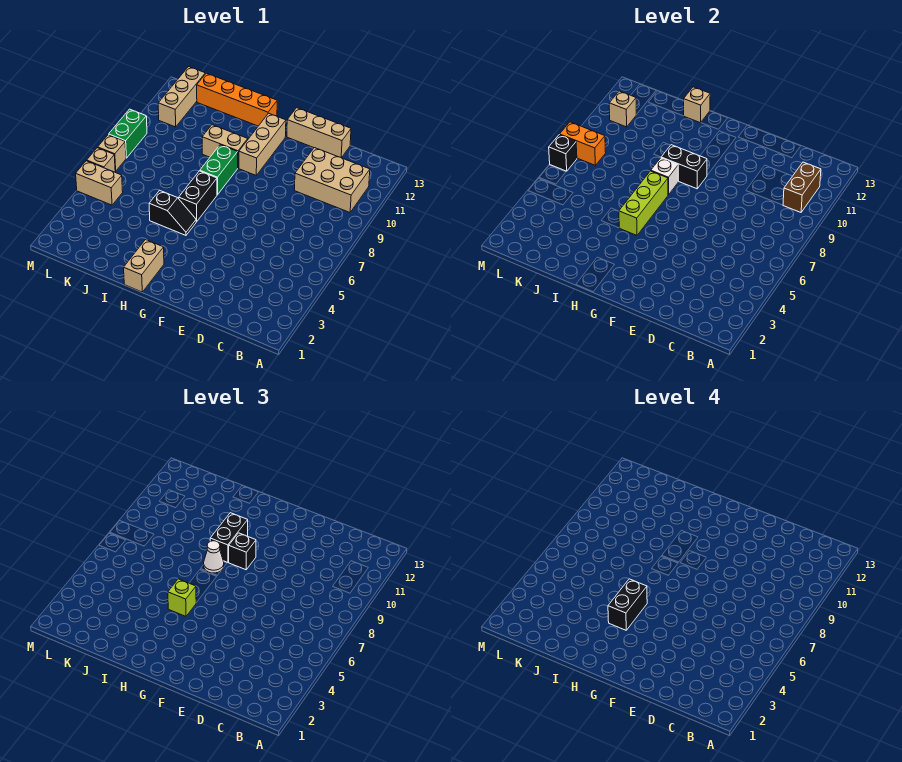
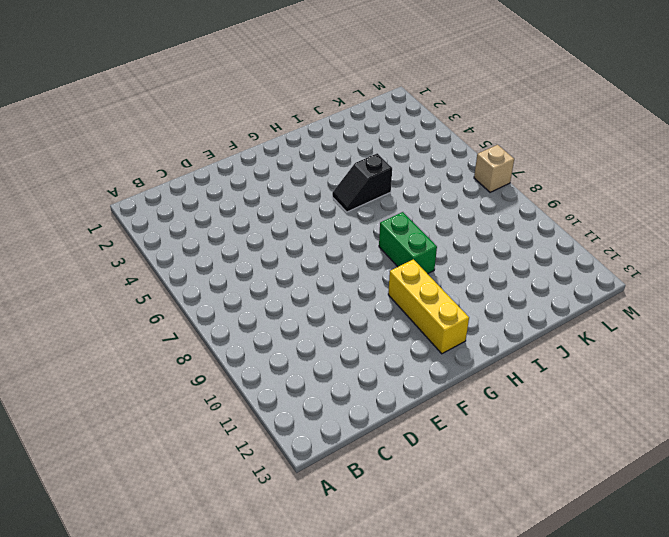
yellow brick G10:G12 level 1 -> tan brick G10:G12 level 1
none -> tan brick B10:D11 level 1
none -> tan brick D13:F13 level 1
none -> tan brick H1:H2 level 1

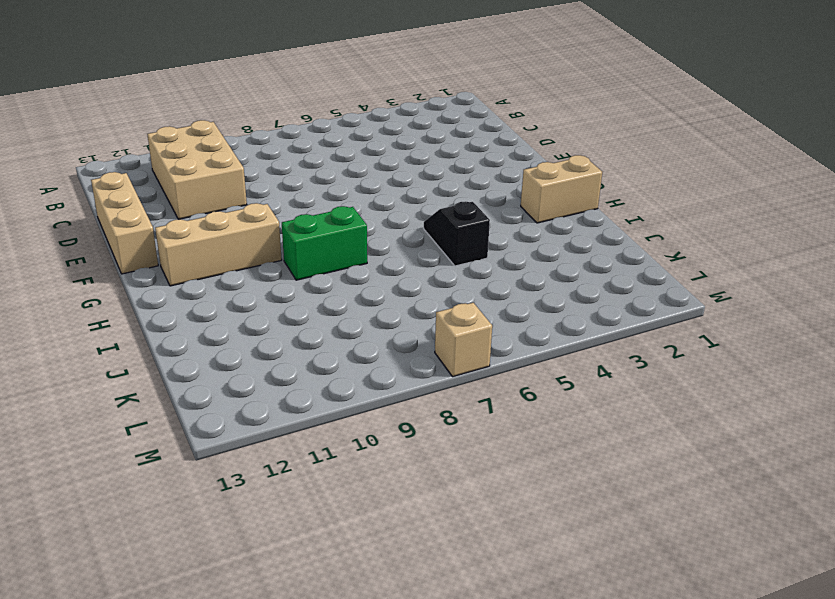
none -> black brick H6:H7 level 1
none -> tan brick H10:I10 level 1
none -> orange brick H13:K13 level 1

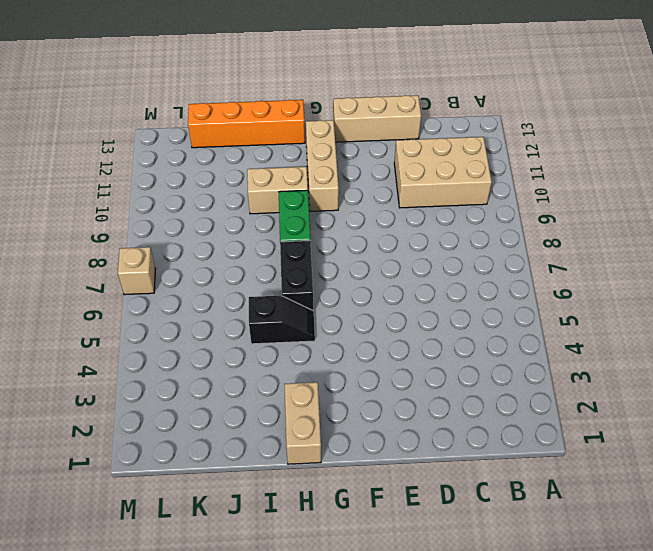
none -> tan brick L5:M5 level 1
none -> tan brick L11:L13 level 1
none -> tan brick M6 level 1

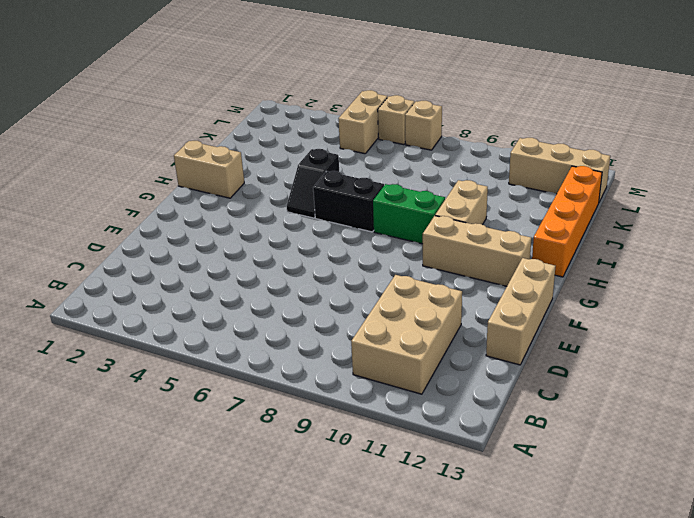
none -> green brick M8:M9 level 1
none -> brown brick B10:B11 level 2
none -> black brick G9:H9 level 2

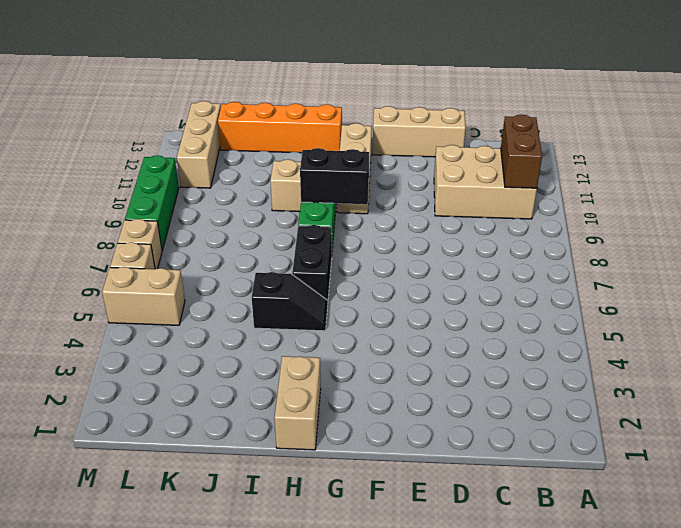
green brick M8:M10 level 1 -> green brick M8:M9 level 1
none -> lime brick H5:H7 level 2
none -> white brick H8 level 2
none -> tan brick I13 level 2

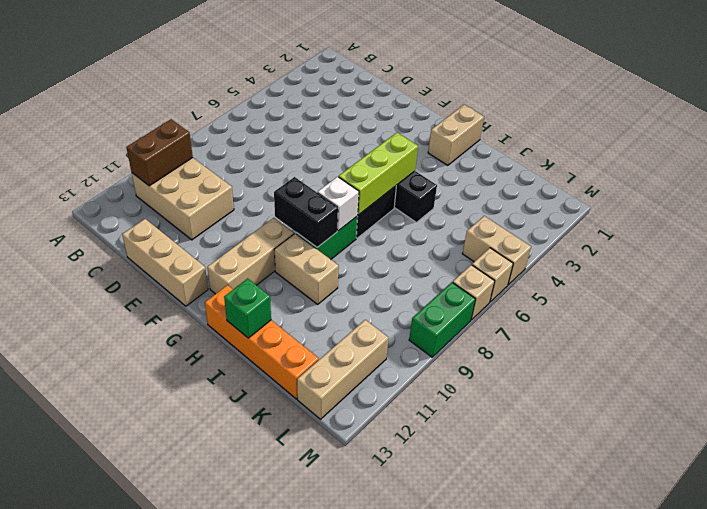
green brick I13 level 2 -> tan brick I13 level 2
none -> orange brick L8:M8 level 2
none -> tan brick L11 level 2
none -> black brick M7 level 2

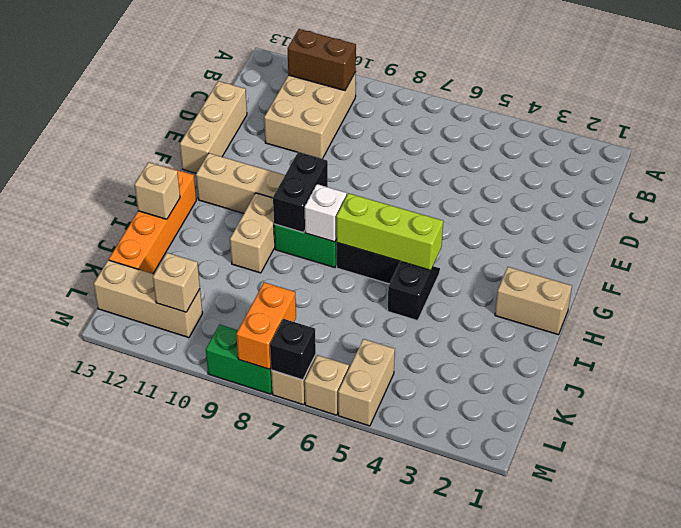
none -> black brick G9 level 3
none -> lime brick H5 level 3
none -> white cone H8 level 3

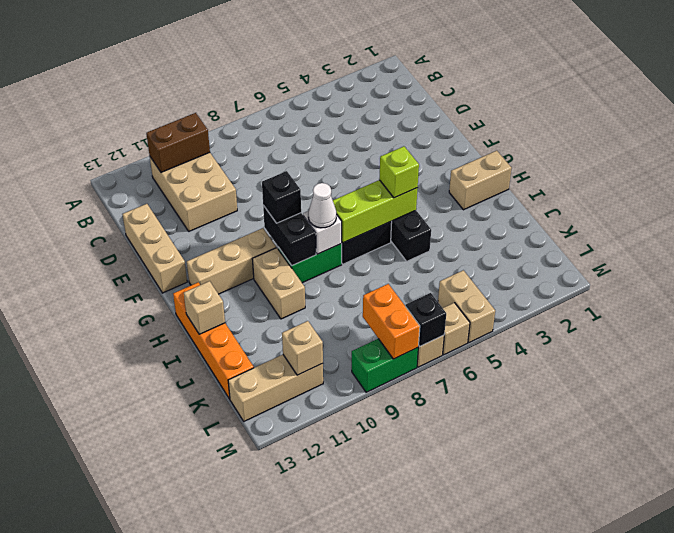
none -> black brick H9:H10 level 3
none -> black brick H4:H5 level 4

